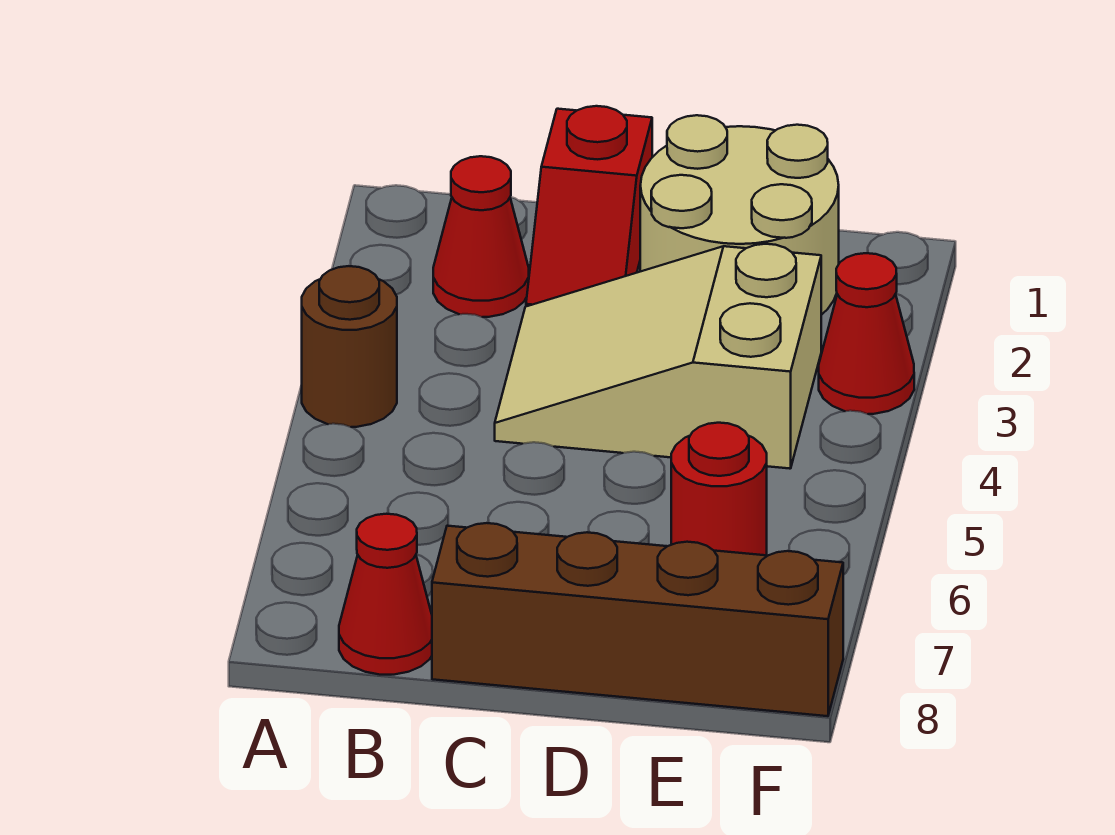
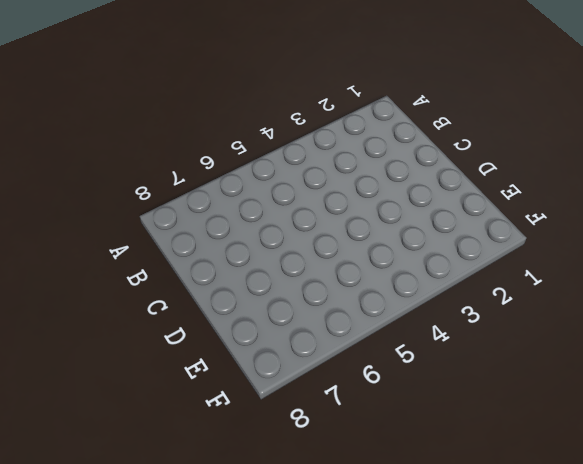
none -> brown round brick A4 level 1
none -> red cone B2 level 1

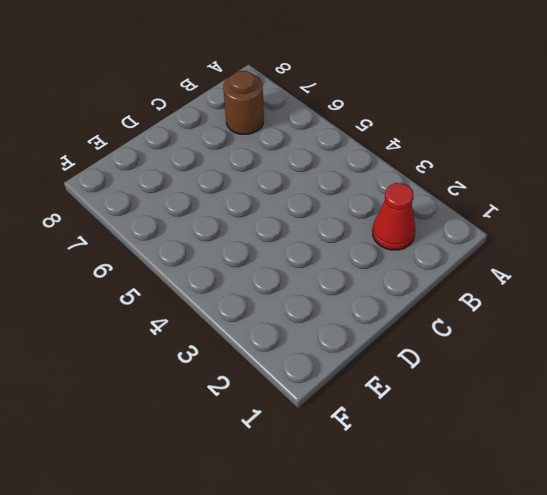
brown round brick B7 level 1 -> brown round brick A4 level 1
none -> red cone B8 level 1
none -> red slope C1:C2 level 1 top 1

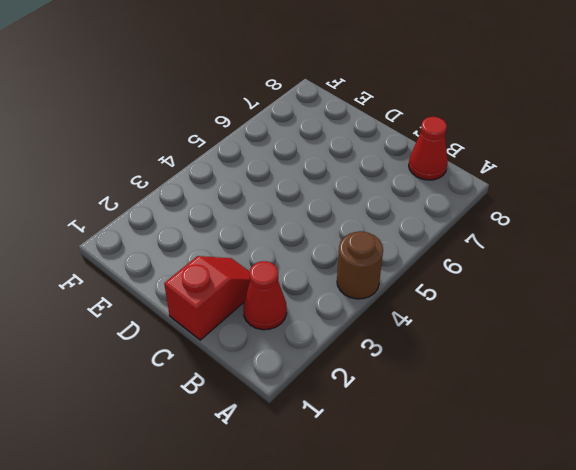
none -> tan slope C3:E4 level 1 top E
none -> brown brick C8:F8 level 1

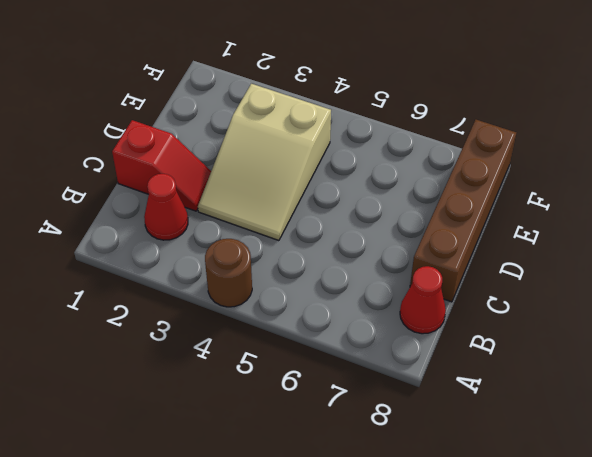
none -> tan round brick D1:E2 level 1
none -> red round brick E6 level 1

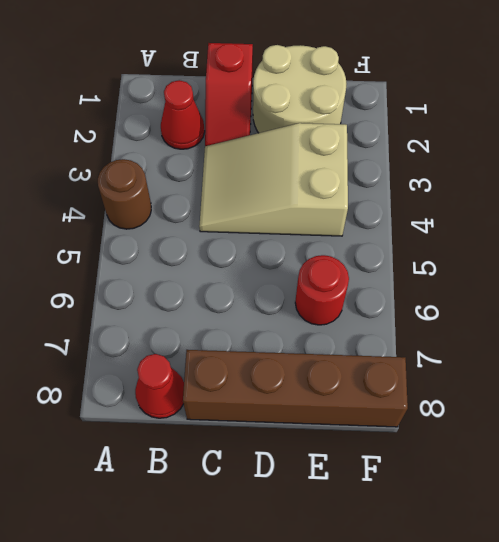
none -> red cone F3 level 1

